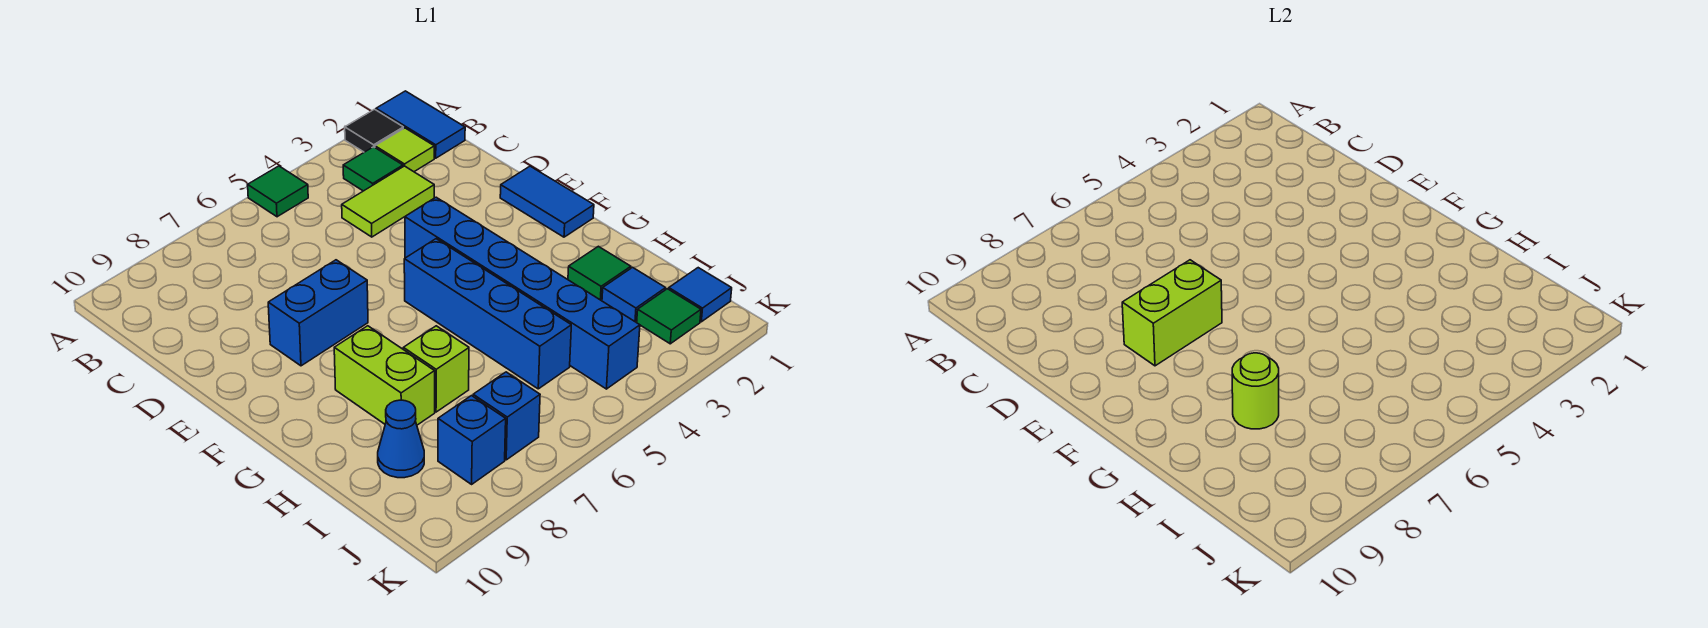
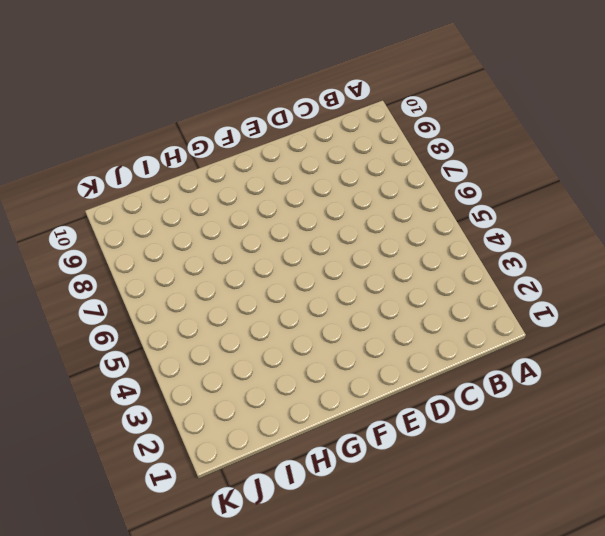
none -> blue tile A1:B1 level 1
none -> black tile A2 level 1
none -> green tile A5 level 1

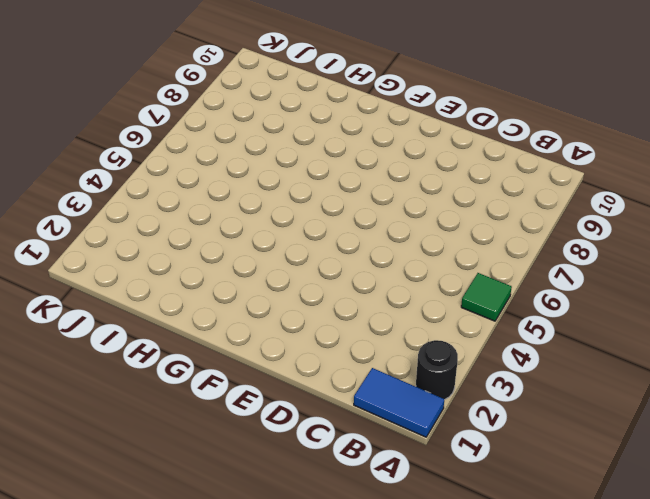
black round brick A2 level 1 -> black tile A2 level 1
none -> lime tile B2 level 1
none -> green tile B3 level 1
none -> lime tile C3:C4 level 1

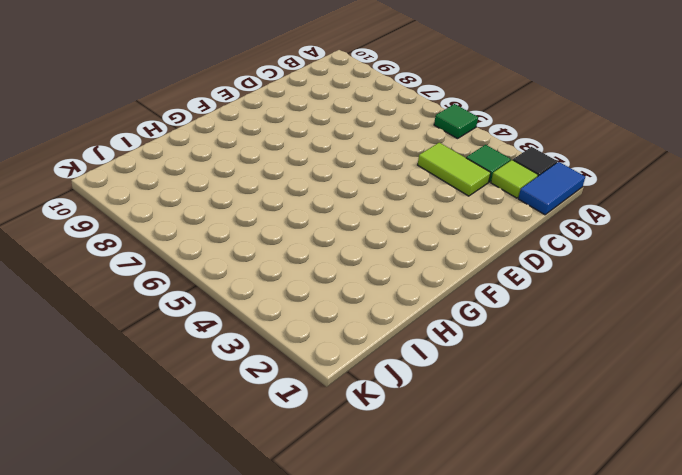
none -> blue tile E1:F1 level 1
none -> blue brick E4:J4 level 1
none -> blue brick E7:E8 level 1

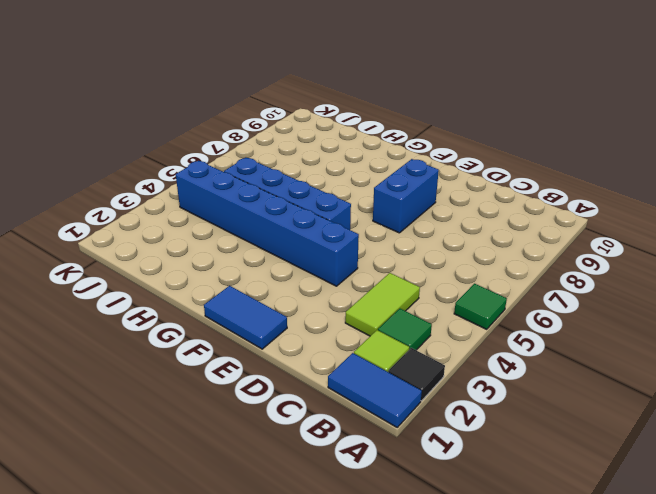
none -> lime brick G8:H8 level 1
none -> green tile H2 level 1
none -> lime brick H7 level 1

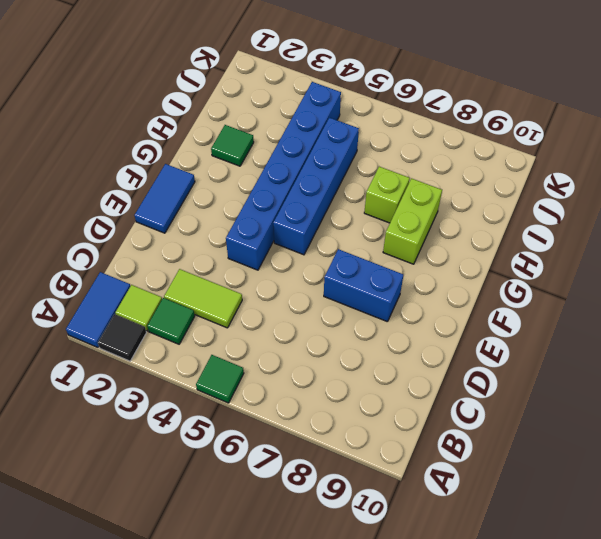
none -> blue tile I2 level 1
none -> blue cone I9 level 1
none -> blue tile J1 level 1

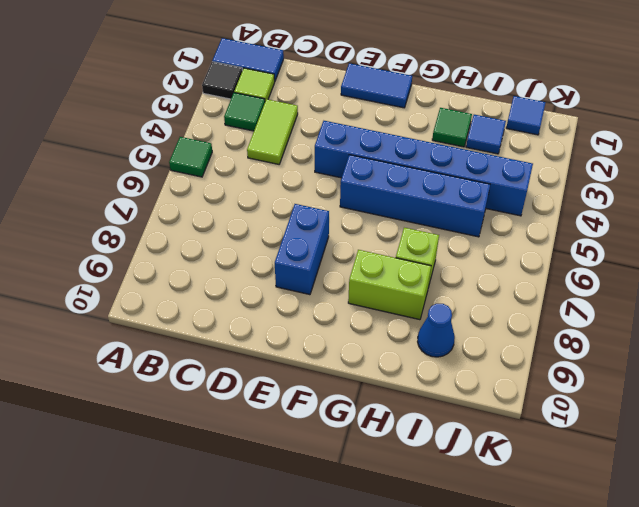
none -> green tile J2 level 1
none -> blue brick J7 level 1
none -> blue brick J8 level 1

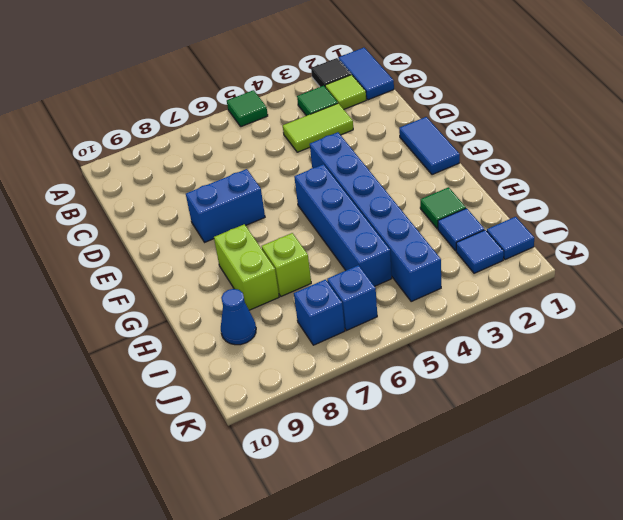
blue tile J2 level 1 -> green tile J2 level 1
blue brick J6 level 1 -> blue brick J8 level 1
none -> lime brick E7:E8 level 2
none -> lime round brick H8 level 2

